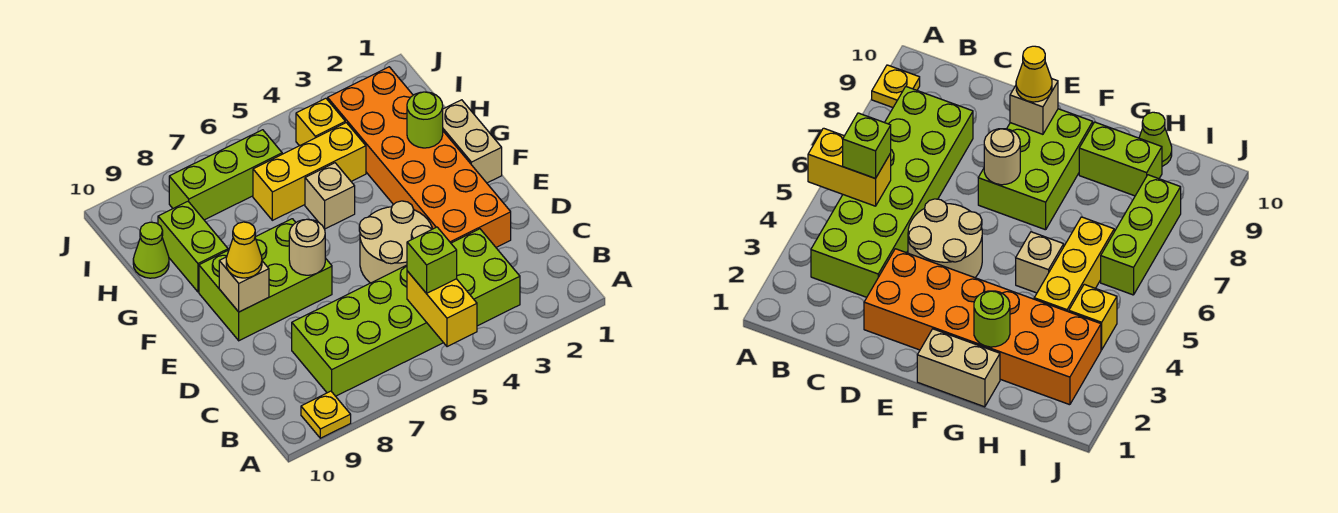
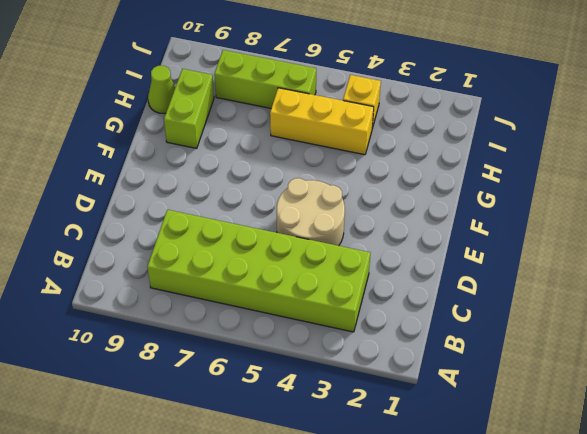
none -> yellow plate A9 level 1
none -> orange brick D2:I3 level 1
none -> lime brick E7:F9 level 1

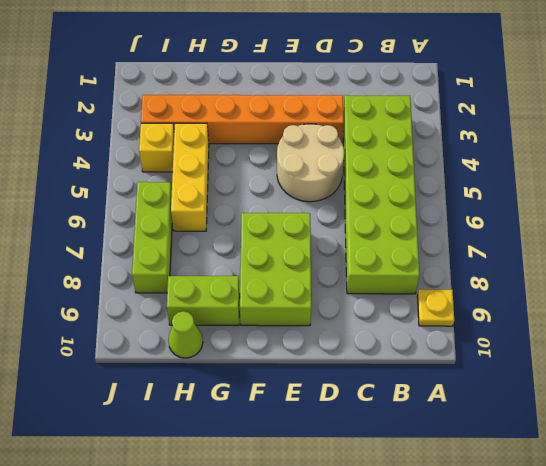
orange brick D3:I3 level 1 -> orange brick D2:I3 level 1
none -> tan brick F1:G1 level 1
none -> tan brick G5 level 1
none -> yellow brick A5:B5 level 2

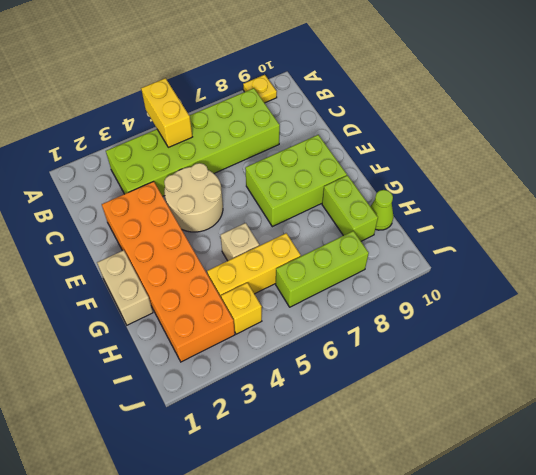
none -> tan round brick E7 level 2
none -> tan brick E9 level 2
none -> lime round brick G2 level 2

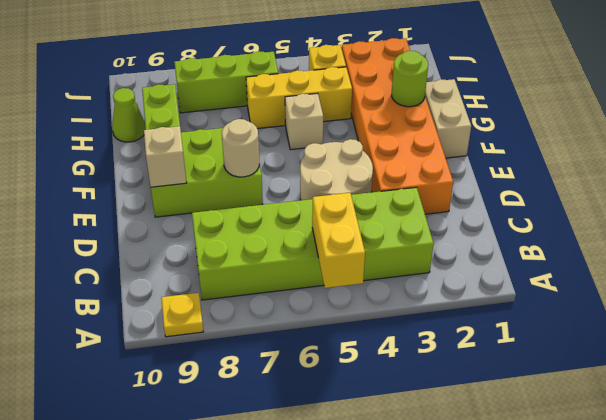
none -> lime brick B5 level 3
none -> yellow cone E9 level 3

